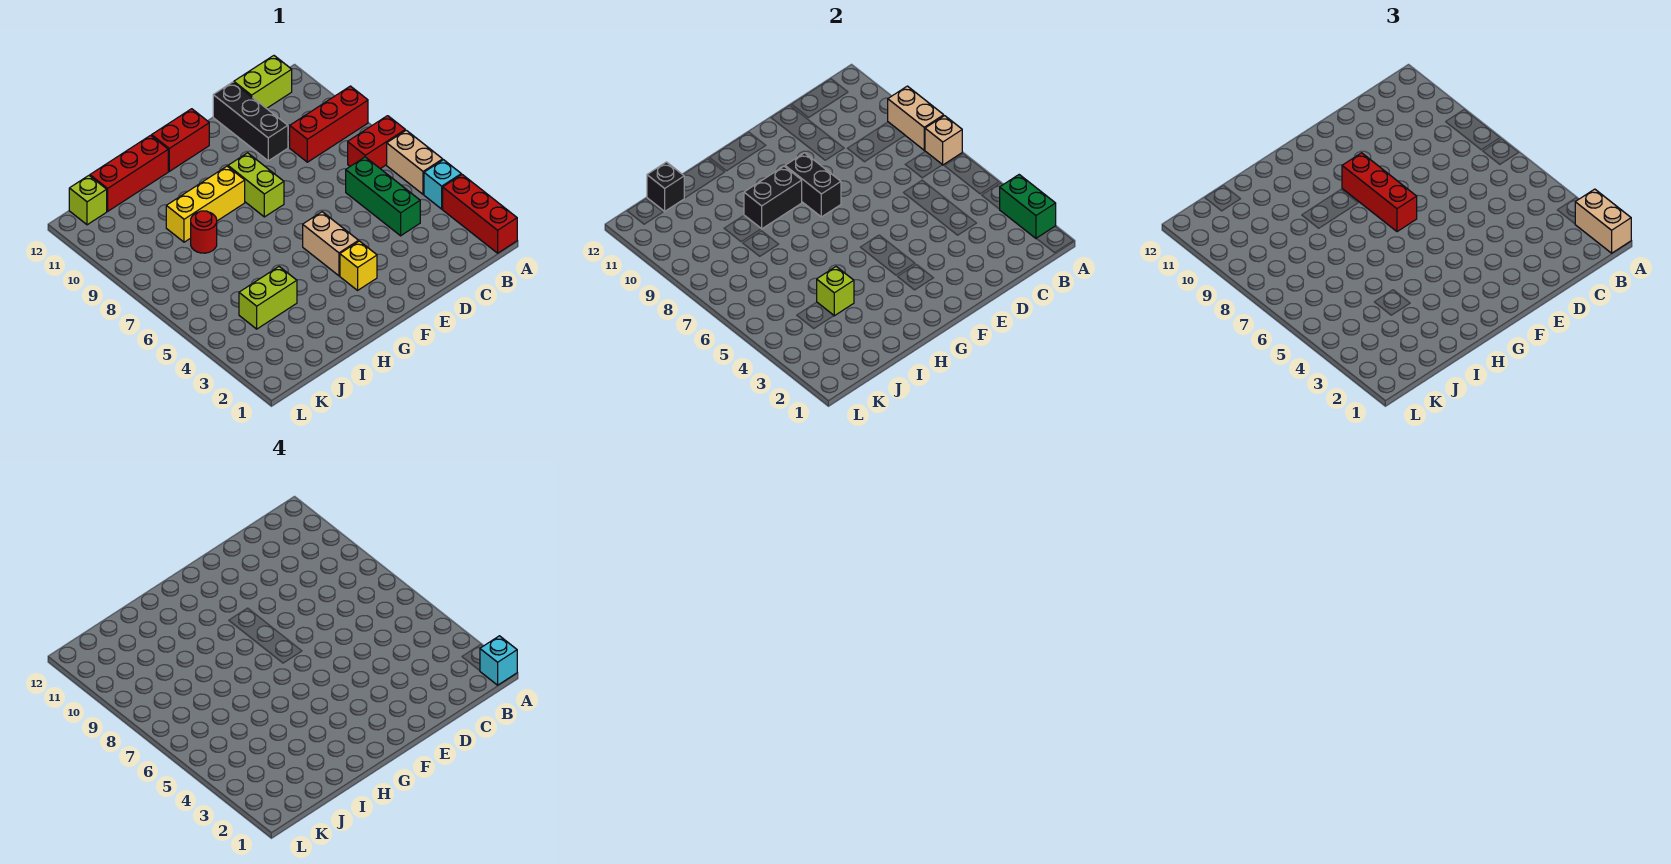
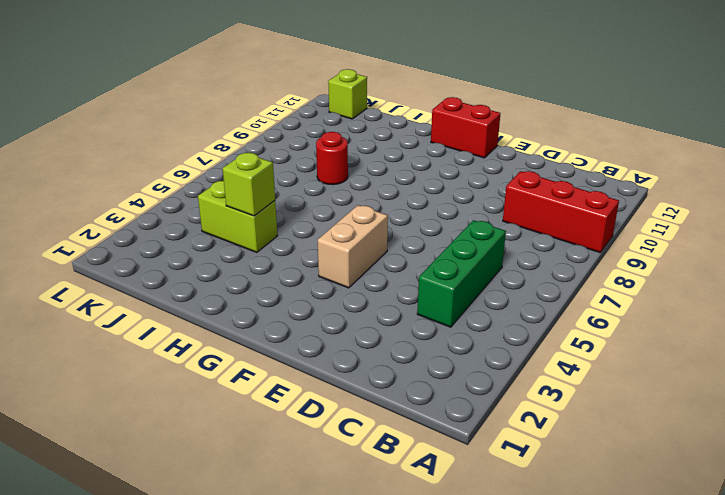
none -> red brick A1:A3 level 1
none -> cyan brick A4 level 1
none -> tan brick A5:A6 level 1

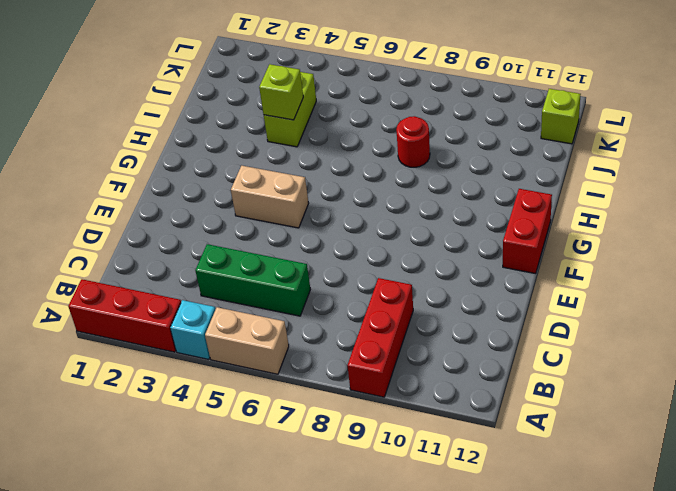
none -> red brick A7:B7 level 1
none -> lime brick B12:C12 level 1
none -> black brick D10:D12 level 1

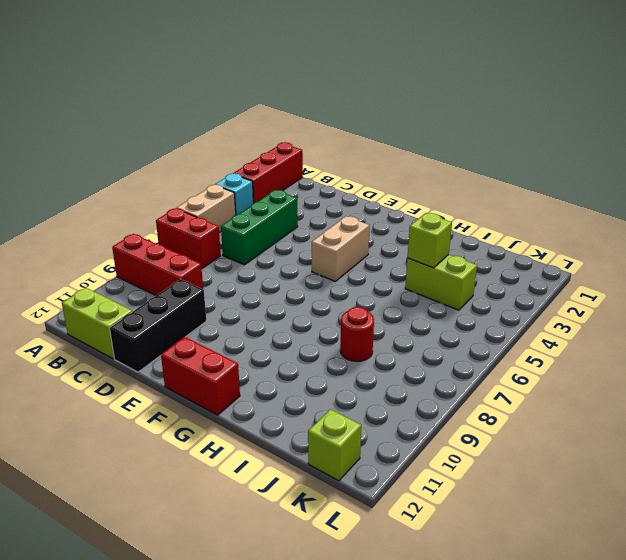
none -> yellow brick F3 level 1
none -> lime brick F8:F9 level 1
none -> yellow brick G9:I9 level 1

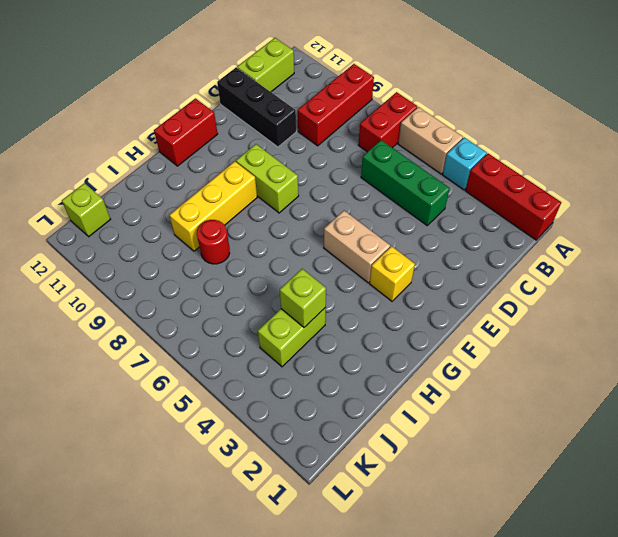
none -> red brick H12:J12 level 1
none -> green brick A2:A3 level 2
none -> tan brick A7 level 2

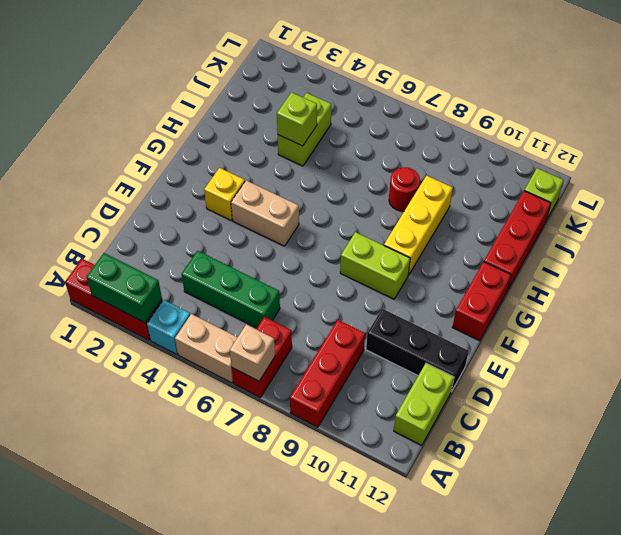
none -> tan brick A8:A9 level 2
none -> black brick F8:F9 level 2
none -> black brick G9:H9 level 2

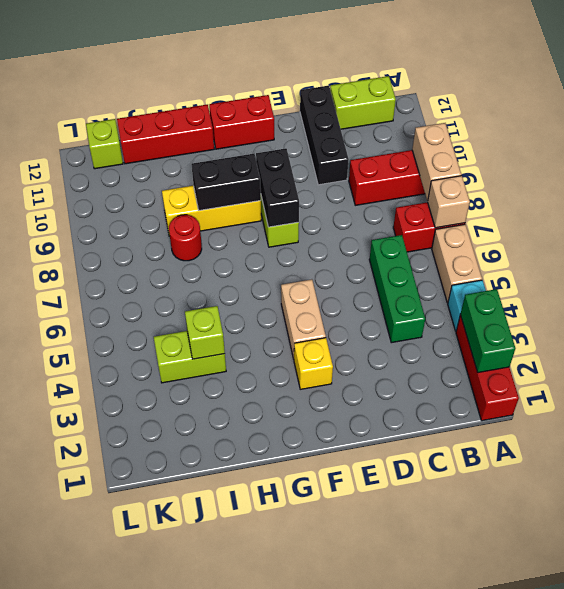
none -> black brick J12 level 2
none -> tan brick A1:A2 level 3
none -> red brick F7:F9 level 3

